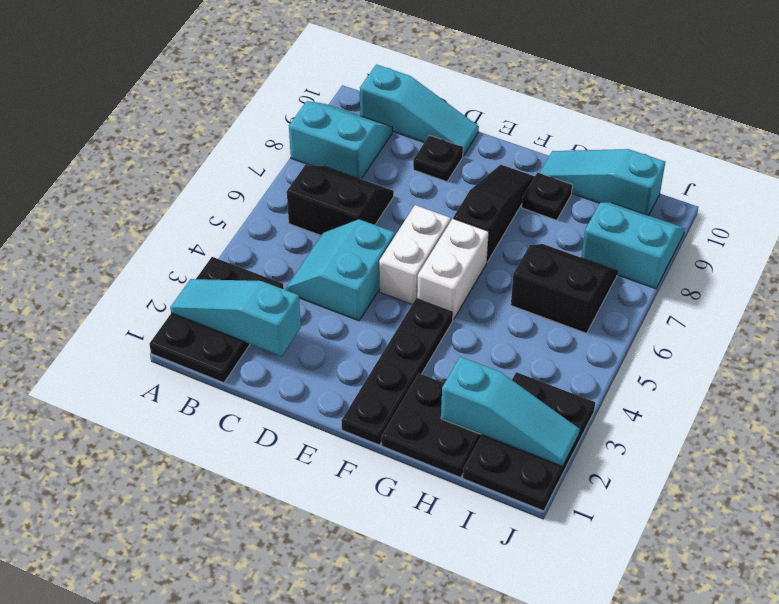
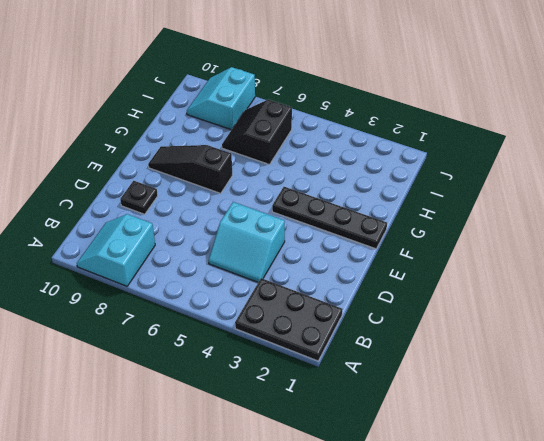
none -> black slope B6:C7 level 1 top 6
none -> cyan slope B10:D10 level 1 top B
none -> white brick E5:E6 level 1

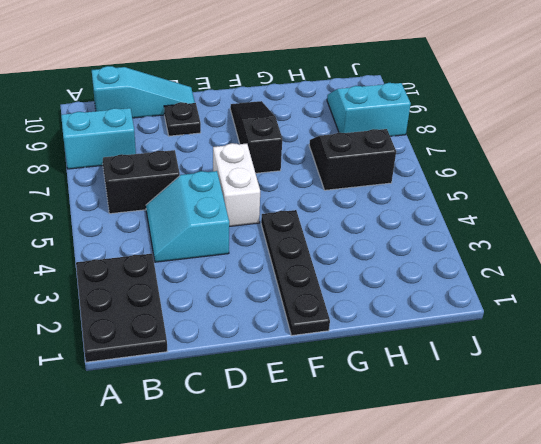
none -> white brick F5:F6 level 1
none -> black plate G1:H2 level 1
none -> black plate G9 level 1

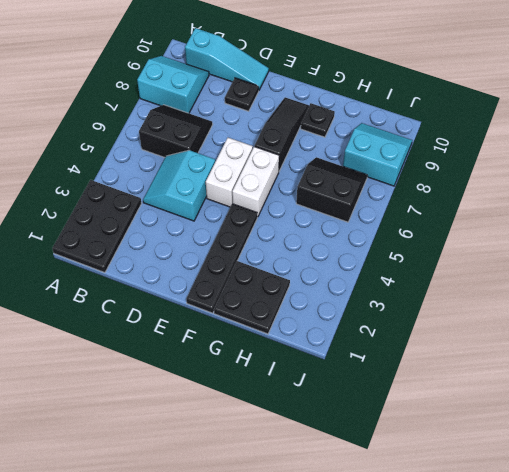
none -> cyan slope G10:I10 level 1 top I
none -> black plate I1:J3 level 1
none -> cyan slope A2:C2 level 2 top C

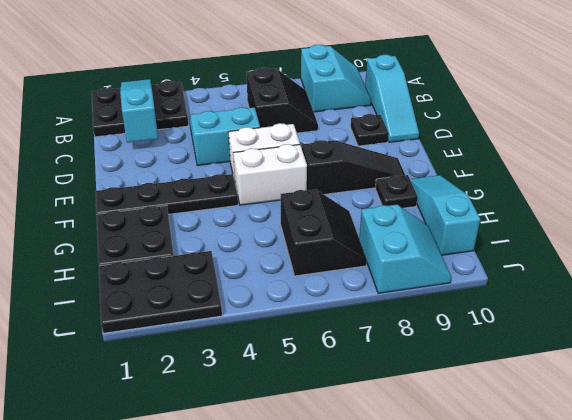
none -> cyan slope H2:J2 level 2 top H

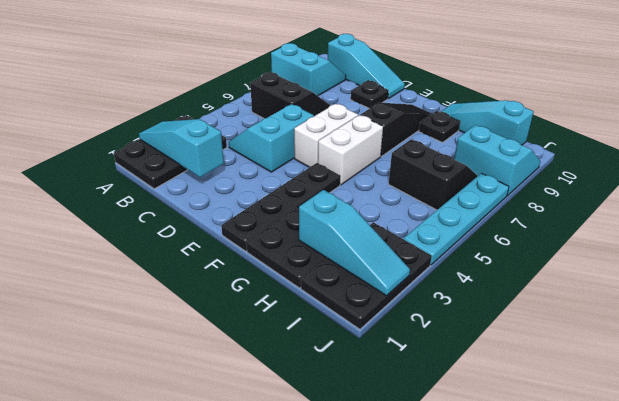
cyan plate J4:J7 level 1 -> none

